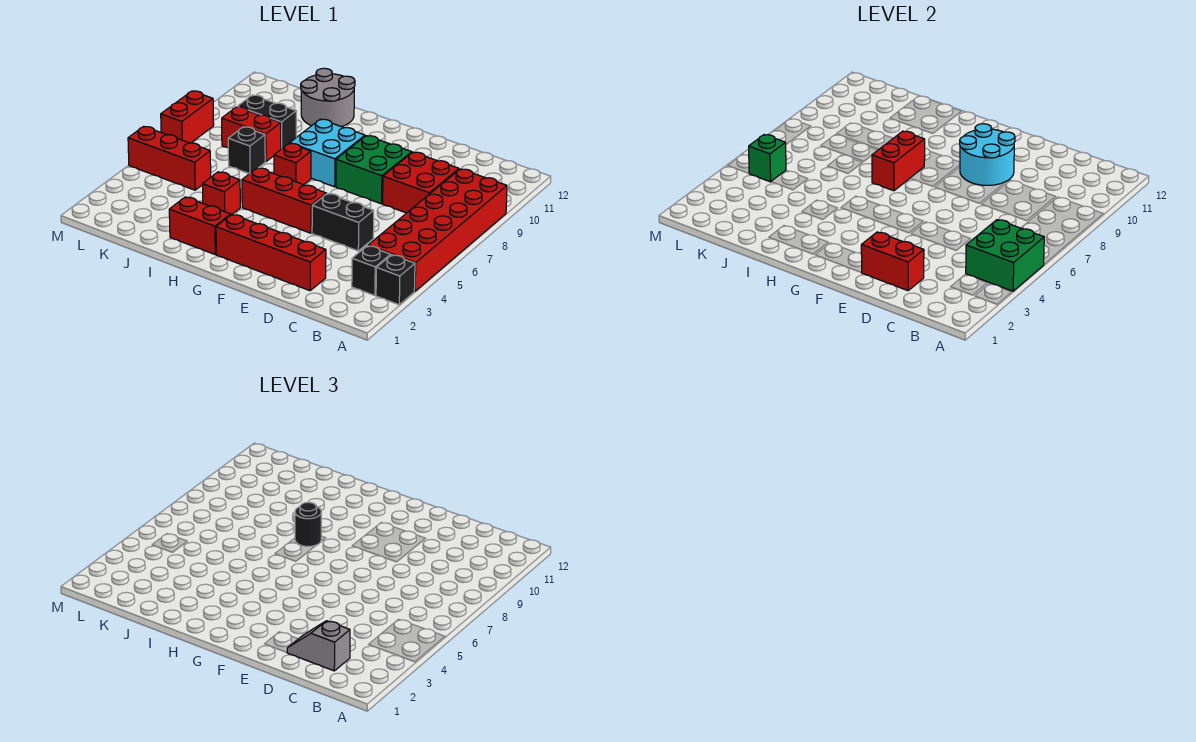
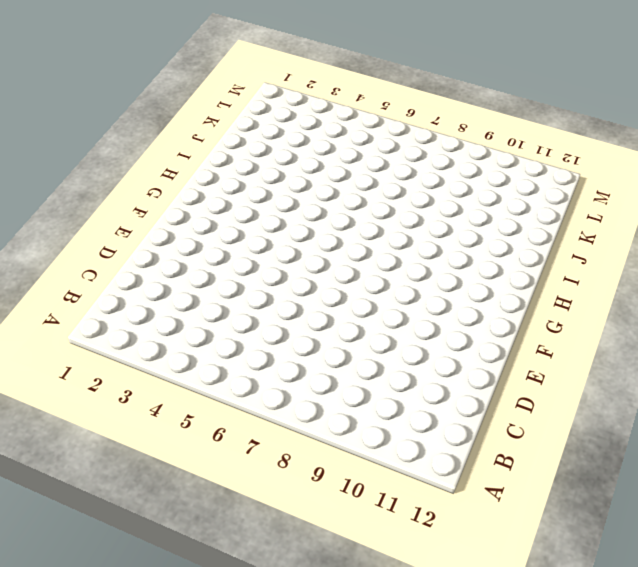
none -> black brick A3 level 1
none -> red brick A4:B9 level 1
none -> black brick B3 level 1

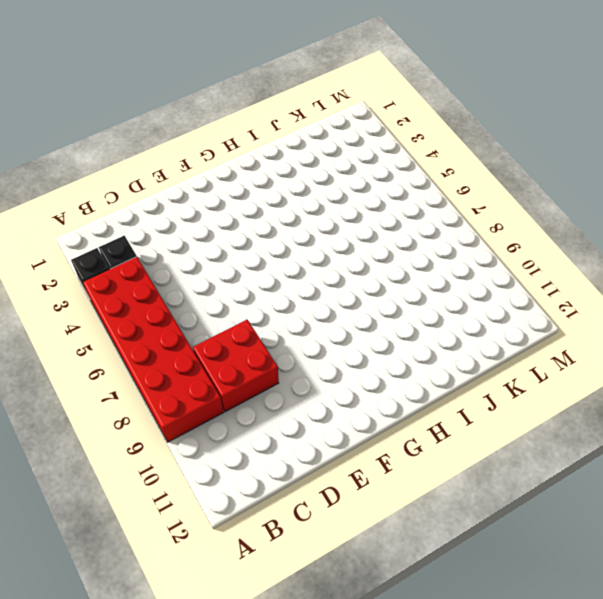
none -> red brick D2:G2 level 1
none -> black brick D5:E5 level 1
none -> green brick E8:F9 level 1

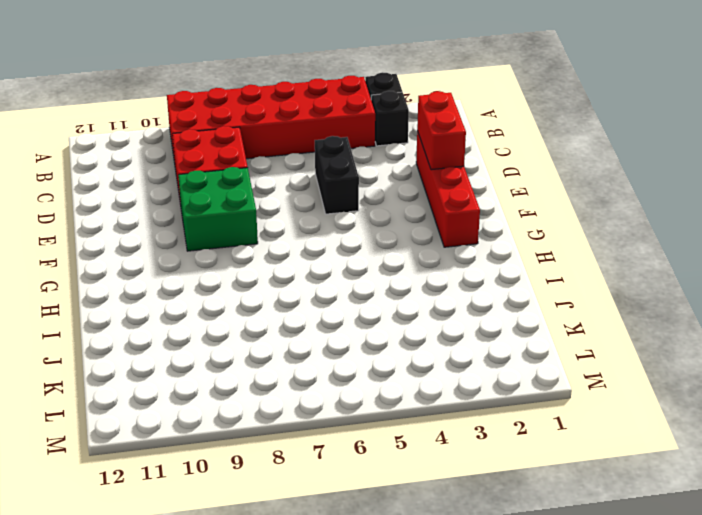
none -> red brick F5:H5 level 1
none -> cyan brick G8:H9 level 1
none -> red brick H2:I2 level 1

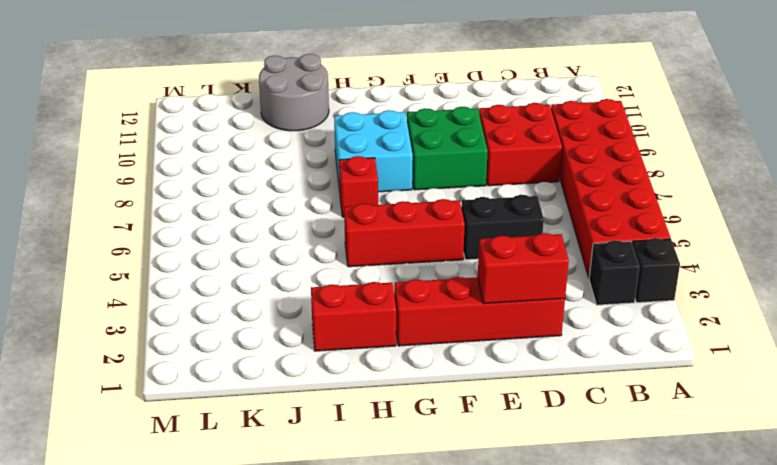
none -> red brick I4 level 1
none -> black brick J7 level 1
none -> red brick J8:K8 level 1

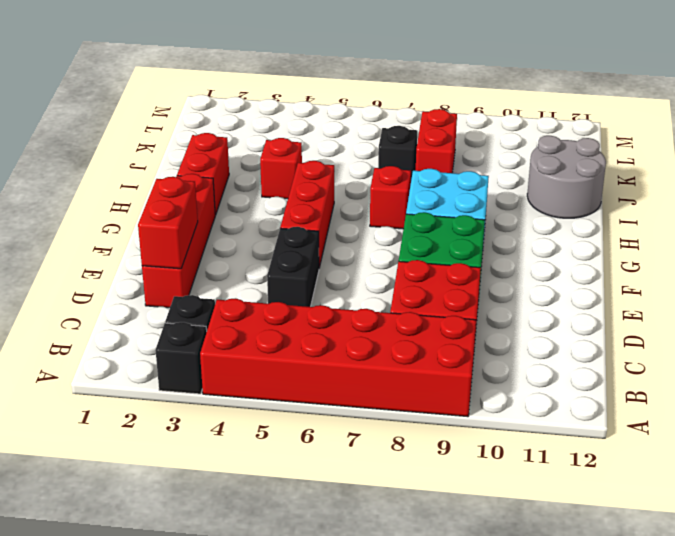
none -> black brick J9:K9 level 1
none -> red brick K5:M5 level 1
none -> red brick M7:M8 level 1

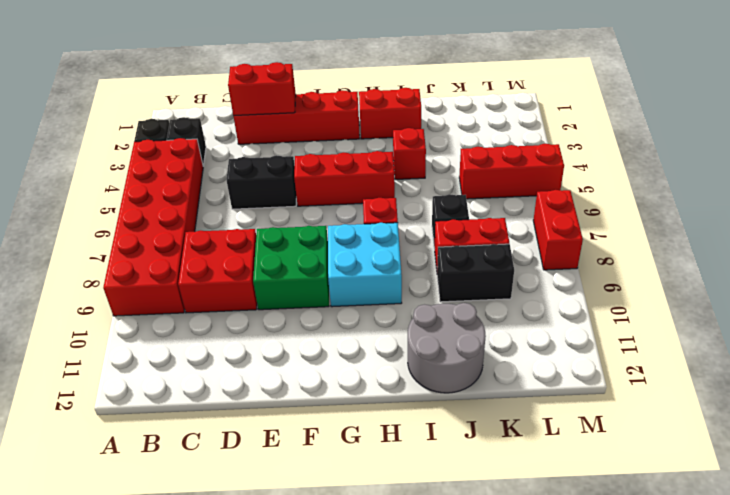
none -> green brick A4:B5 level 2
none -> cyan round brick E9:F10 level 2
none -> red brick H7:H8 level 2

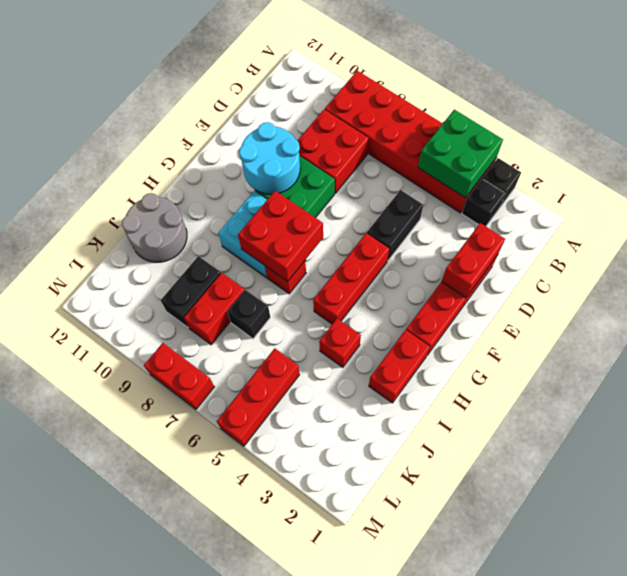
red brick G7:H8 level 2 -> red brick H7:H8 level 2
none -> green brick L5 level 2
none -> grey slope C2:D2 level 3 top C
none -> black round brick H8 level 3

